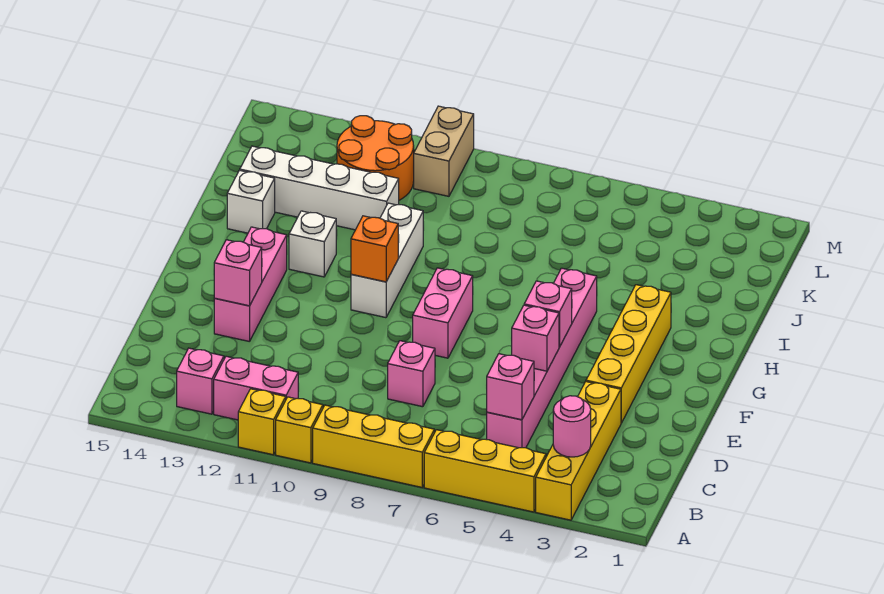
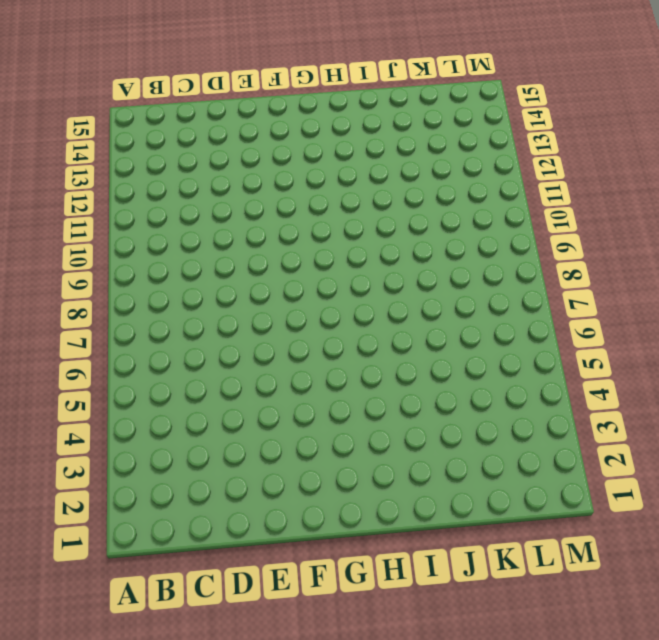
none -> yellow brick A3:D3 level 1
none -> yellow brick A4:A6 level 1
none -> yellow brick A7:A9 level 1

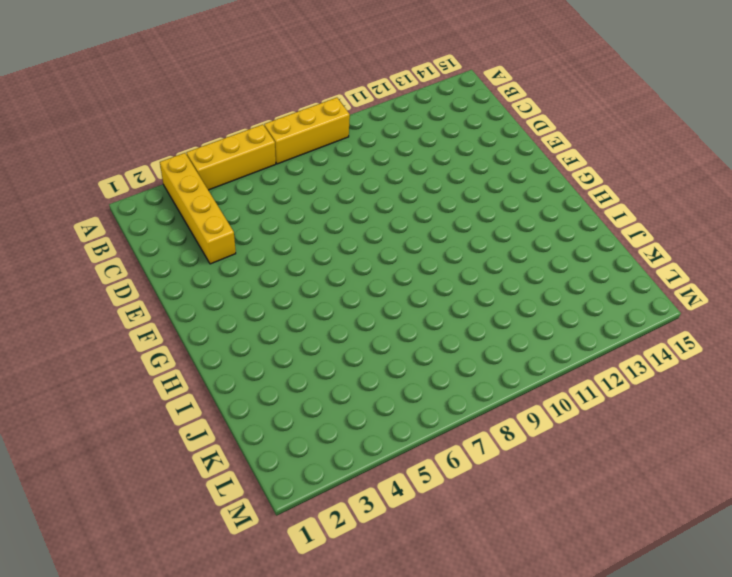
none -> yellow brick A10 level 1
none -> yellow brick A11 level 1
none -> pink brick B11:B12 level 1

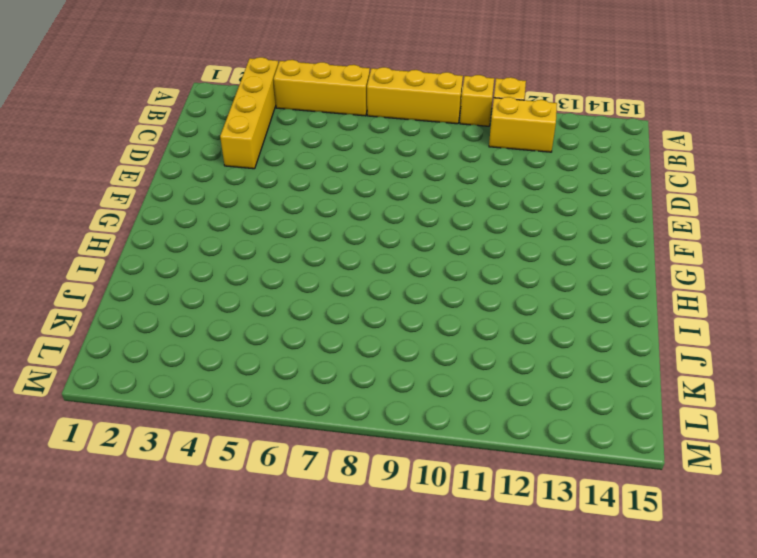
yellow brick B11:B12 level 1 -> pink brick B11:B12 level 1
none -> pink brick B13 level 1
none -> pink brick C5:H5 level 1
none -> pink brick D8 level 1

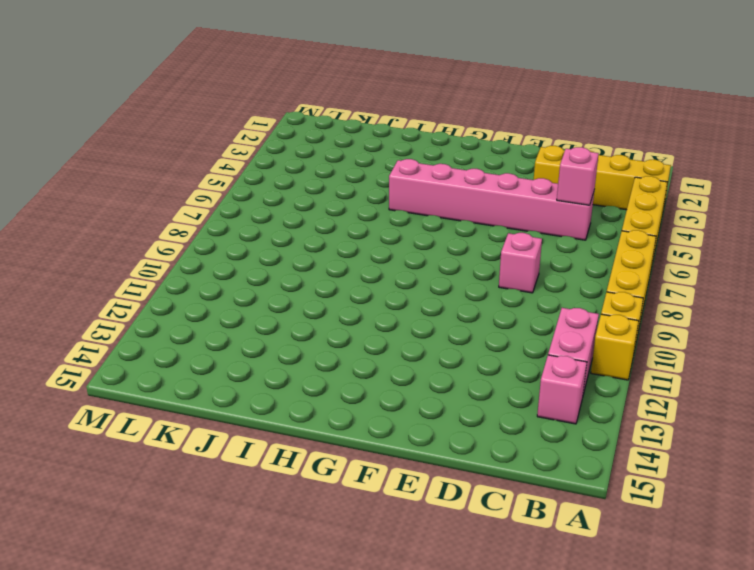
none -> yellow brick E3:H3 level 1
none -> pink brick E13:G13 level 1
none -> pink brick F8:G8 level 1

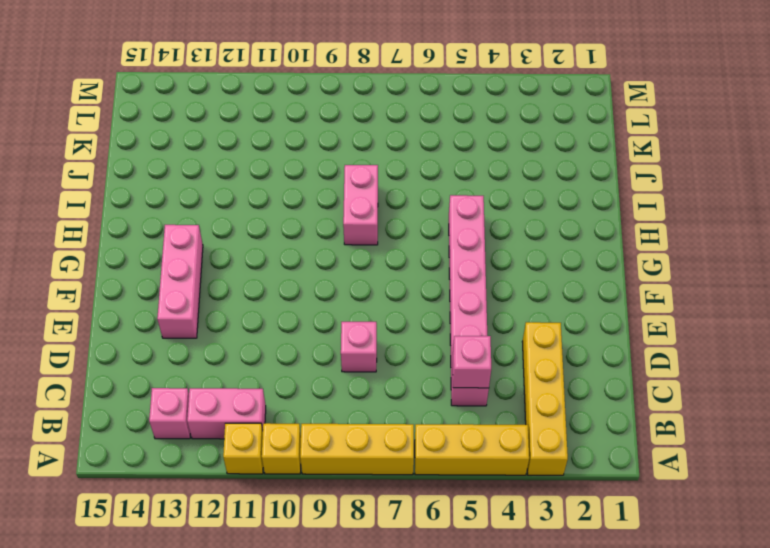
pink brick H8:I8 level 1 -> pink brick F8:G8 level 1
none -> yellow brick E3:H3 level 1
none -> white brick G10:I10 level 1
none -> white brick H12 level 1

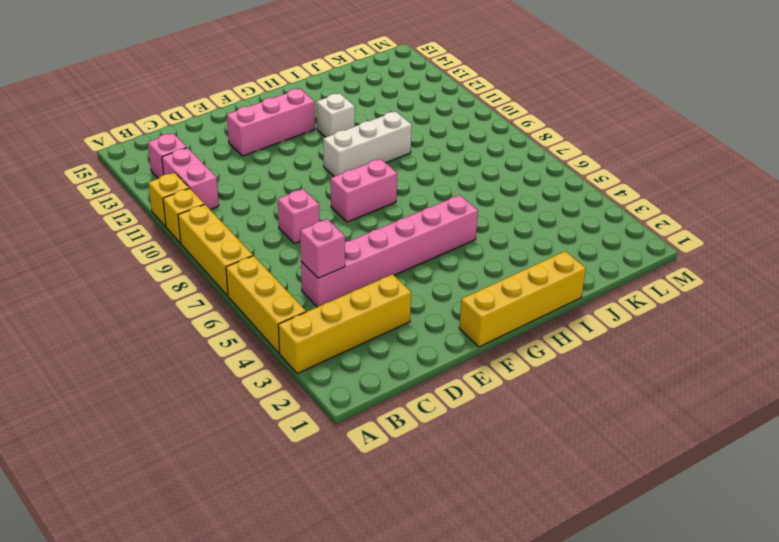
yellow brick F1:I1 level 1 -> yellow brick E3:H3 level 1
none -> white brick I14 level 1
none -> white brick J11:J14 level 1
none -> orange round brick K11:L12 level 1

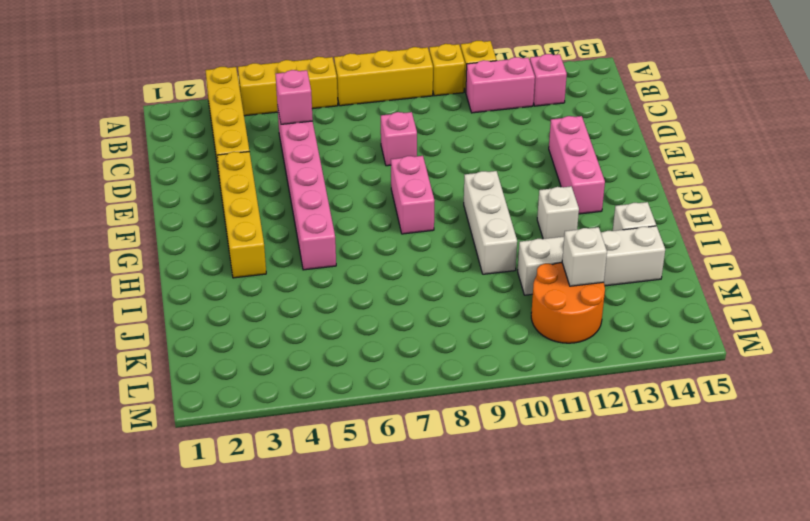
white brick K12 level 2 -> none
none -> tan brick L10:M10 level 1
none -> pink round brick B3 level 2
none -> pink brick E5 level 2

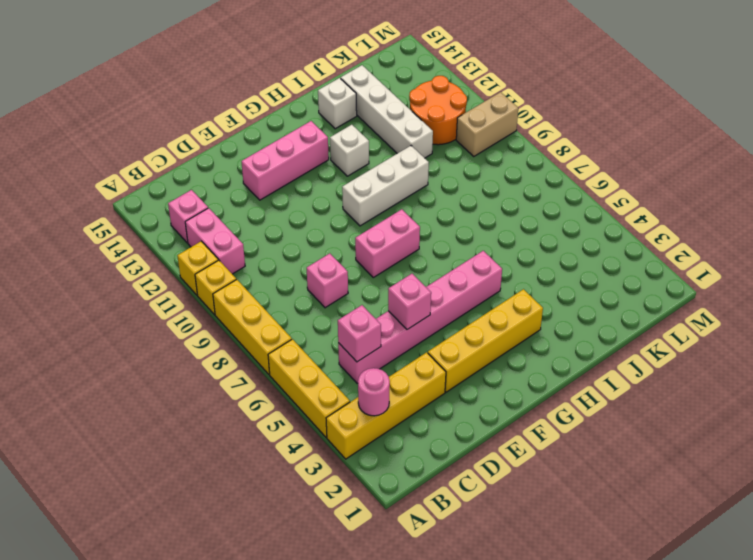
none -> pink brick E13 level 2
none -> pink brick F5 level 2
none -> orange brick G10 level 2

